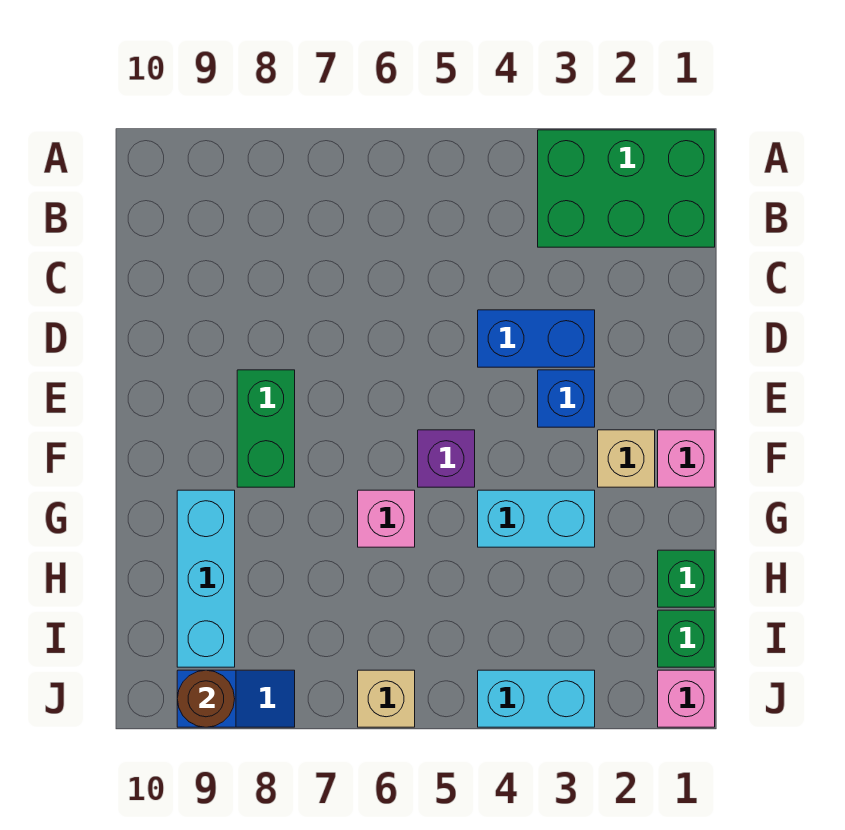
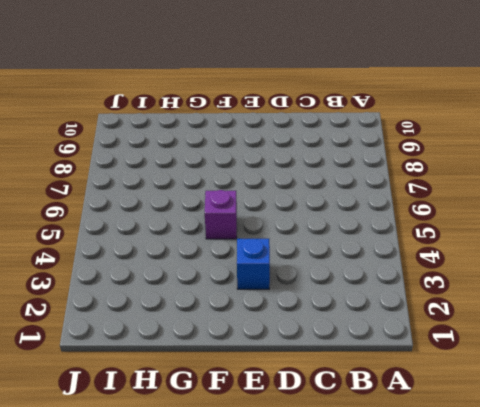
none -> green brick A1:B3 level 1
none -> blue brick D3:D4 level 1
none -> green brick E8:F8 level 1

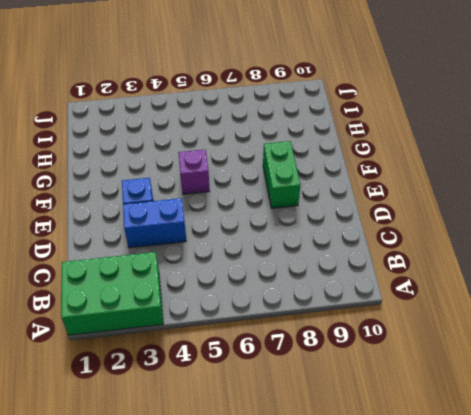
none -> pink brick F1 level 1
none -> tan brick F2 level 1
none -> cyan brick G3:G4 level 1

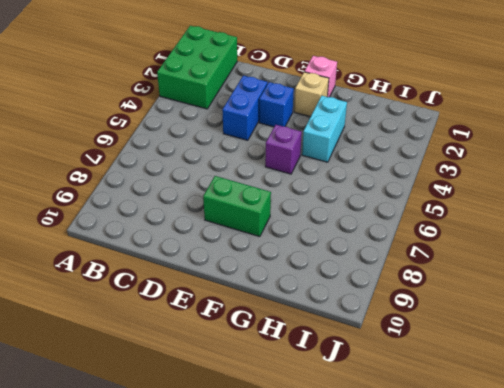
none -> pink brick G6 level 1
none -> cyan brick G9:I9 level 1
none -> green brick H1 level 1

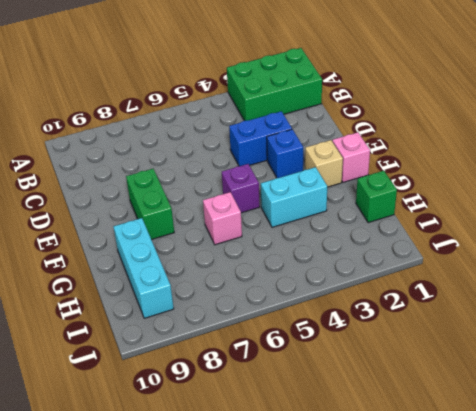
none -> green brick I1 level 1
none -> pink brick J1 level 1
none -> cyan brick J3:J4 level 1

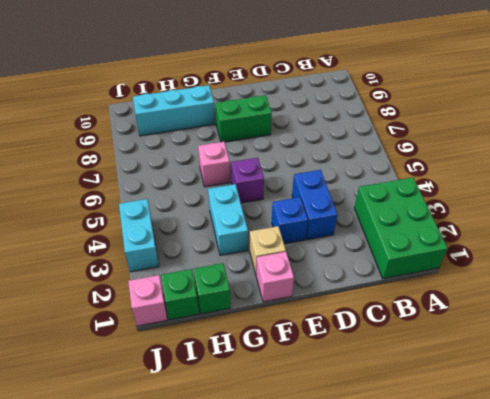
none -> tan brick J6 level 1
none -> blue slope J8:J9 level 1 top 9
none -> brown round brick J9 level 2

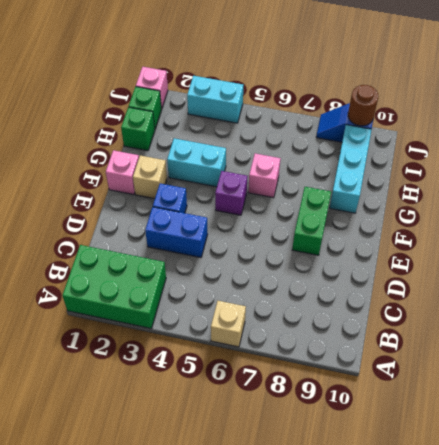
tan brick A6 level 1 -> tan brick J6 level 1

